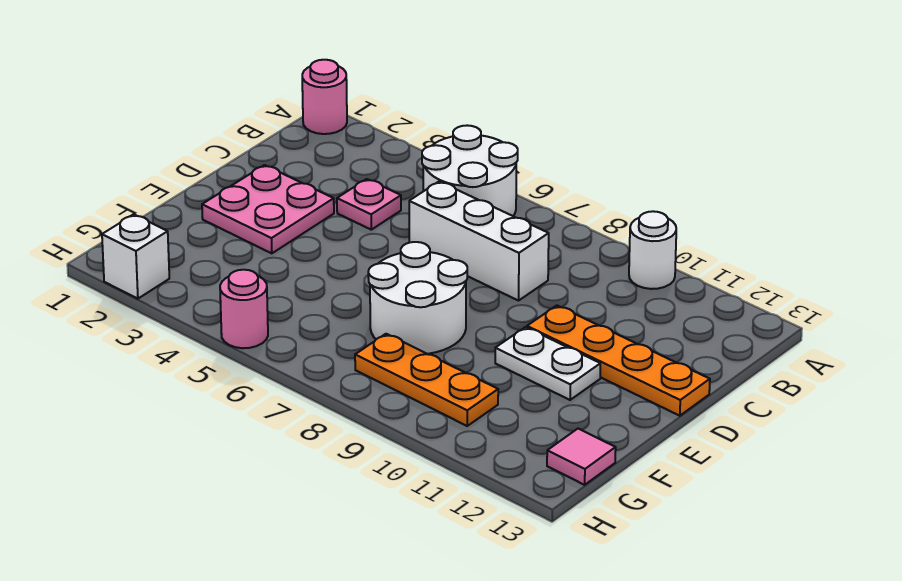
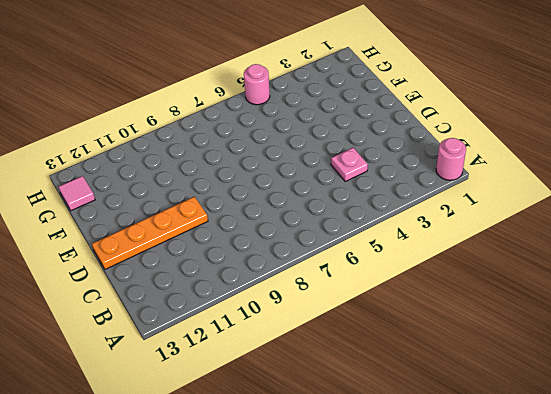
none -> white round brick A5:B6 level 1
none -> white round brick A10 level 1
none -> white brick C6:C8 level 1

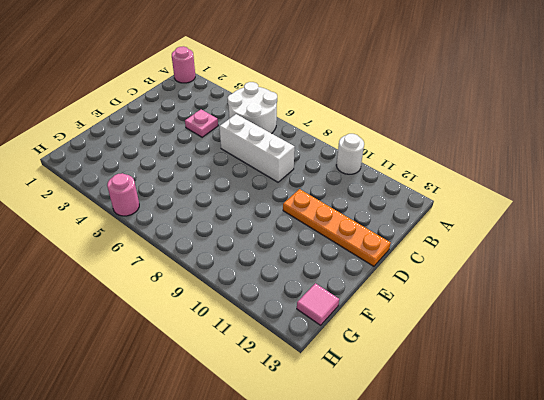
none -> pink plate D2:E3 level 1
none -> white round brick E7:F8 level 1
none -> white plate E10:E11 level 1

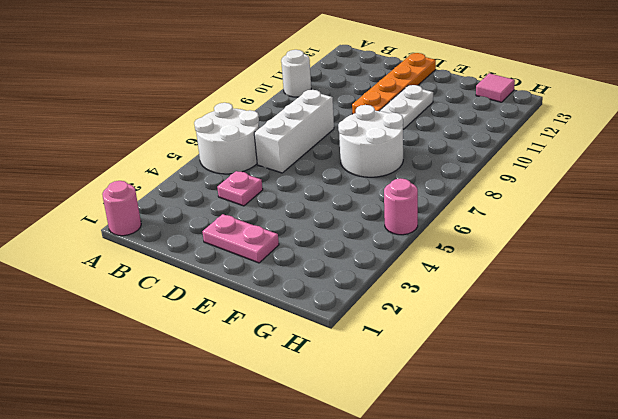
pink plate D2:E2 level 1 -> pink plate D2:E3 level 1
none -> orange plate G8:G10 level 1
none -> white brick H2 level 1

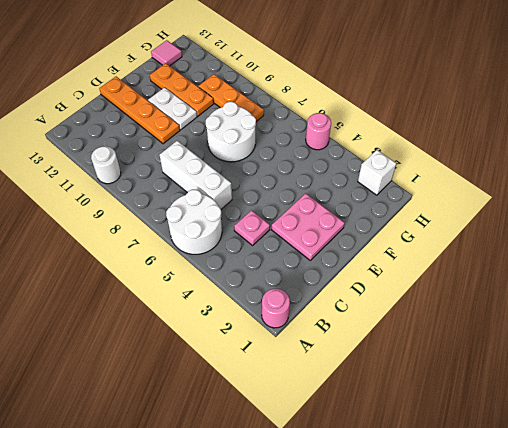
orange plate F10:F12 level 1 -> none

